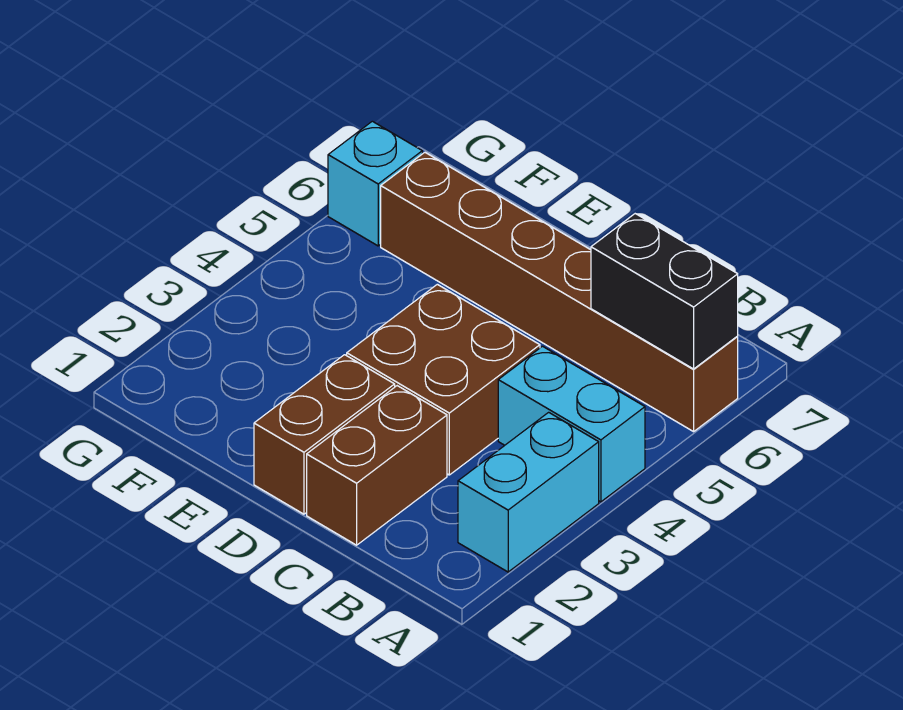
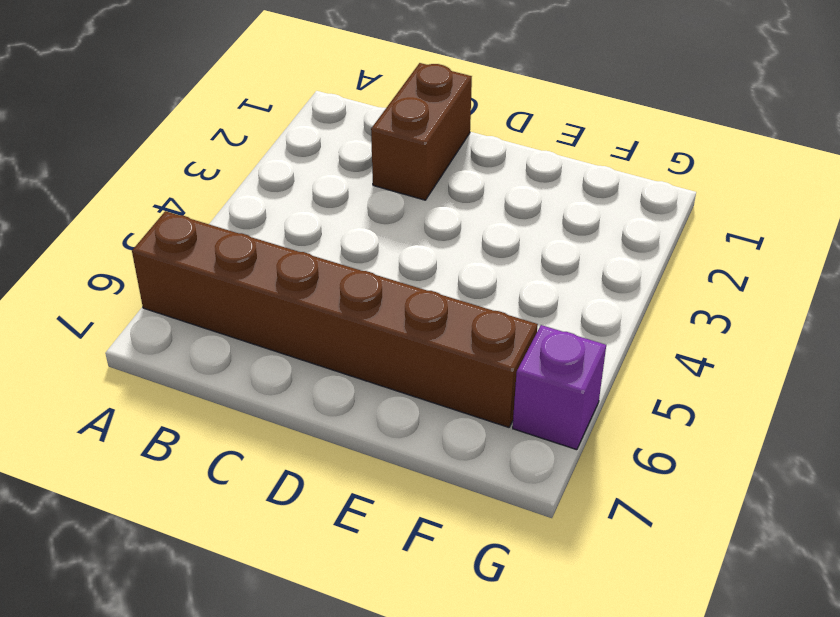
purple brick G6 level 1 -> cyan brick G6 level 1
none -> cyan brick A2:A3 level 1
none -> cyan brick A4:B4 level 1

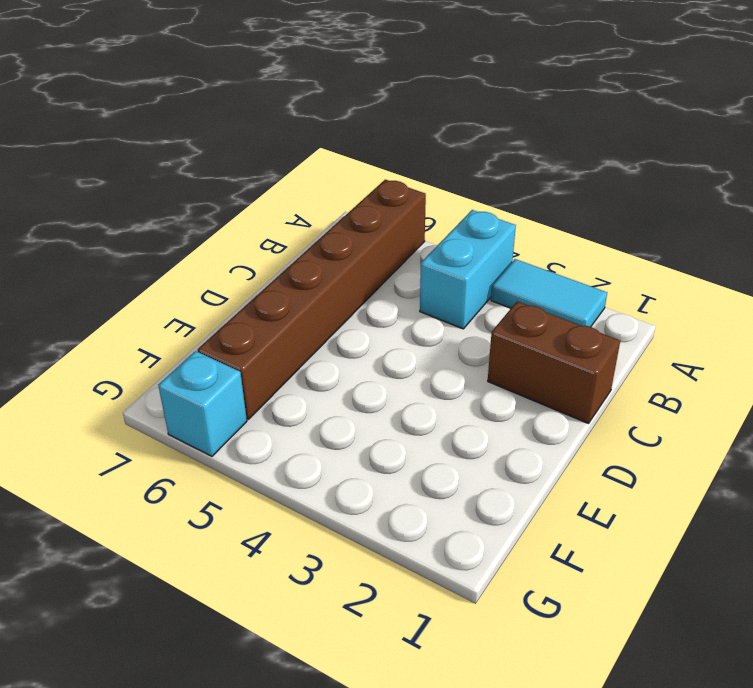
cyan tile A2:A3 level 1 -> cyan brick A2:A3 level 1
none -> brown brick C3:D4 level 1
none -> brown brick D1:D2 level 1

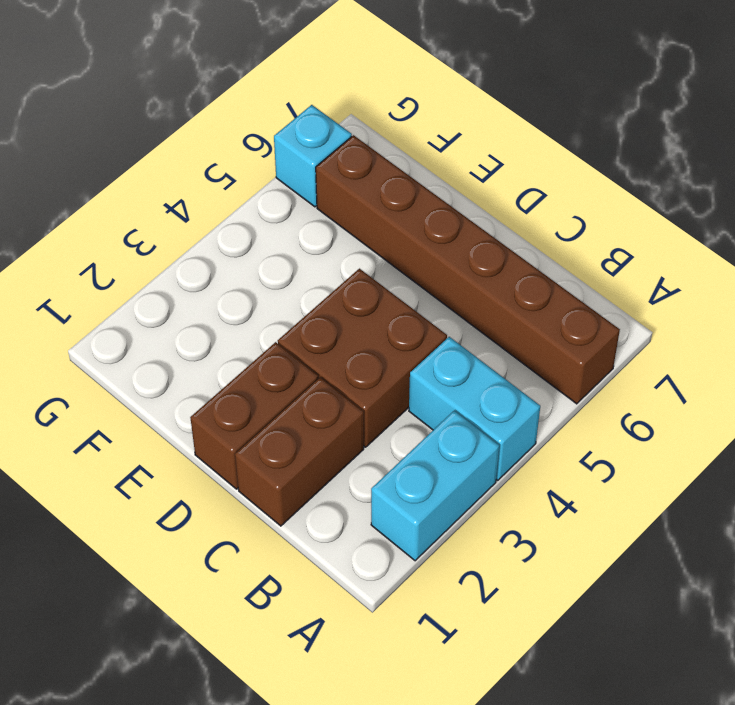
none -> black brick A6:B6 level 2

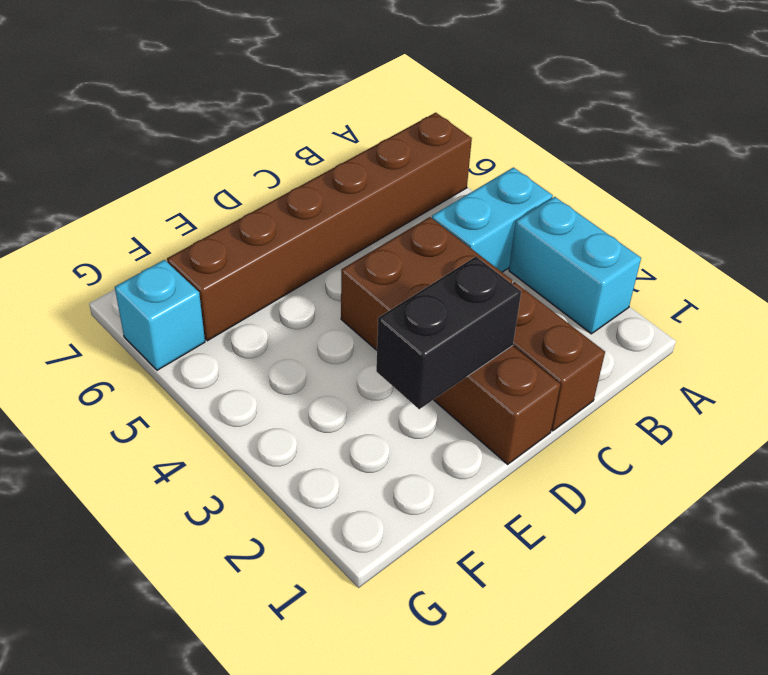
black brick D2:E2 level 2 -> black brick A6:B6 level 2

